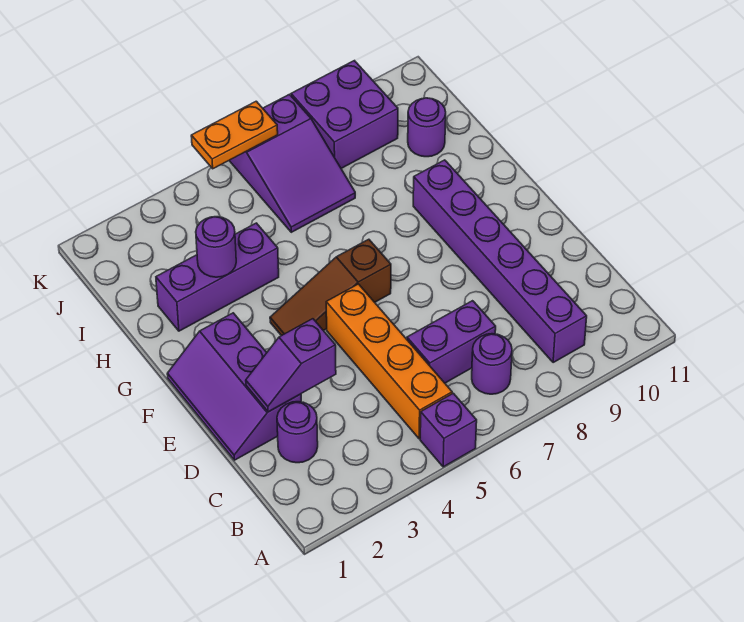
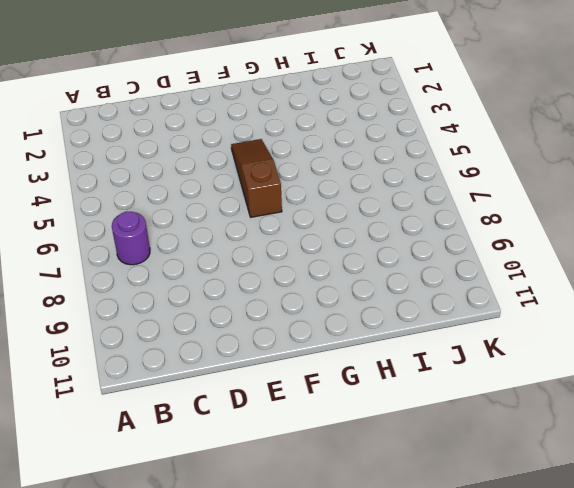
none -> purple brick A5 level 1
none -> orange brick B5:E5 level 1
none -> purple brick B9:G9 level 1

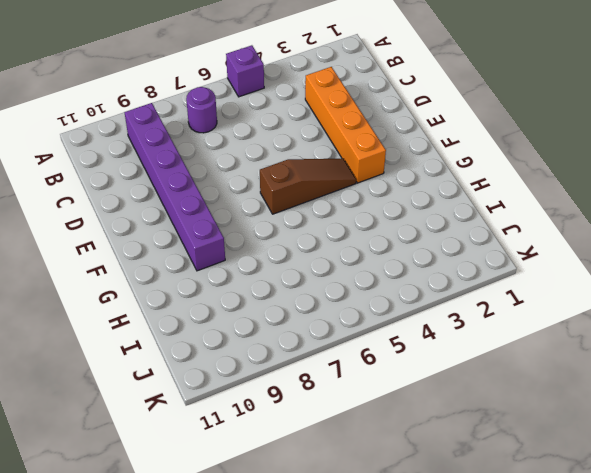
orange brick C3:F3 level 1 -> orange brick B5:E5 level 1
none -> purple round brick C2 level 1
none -> purple brick C6:C7 level 1
none -> purple slope D1:F2 level 1 top 2

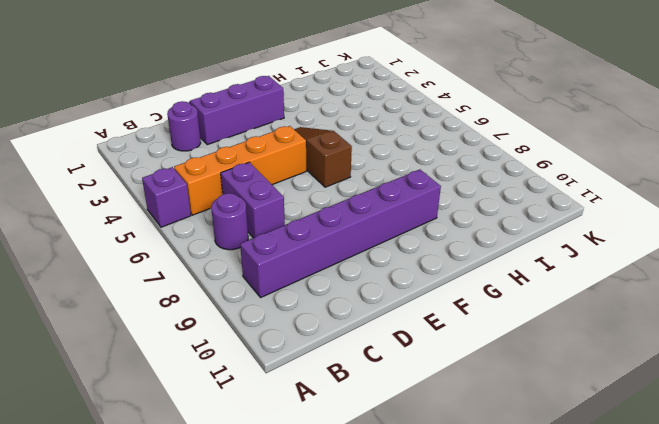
none -> purple brick H2:H4 level 1
none -> purple slope I6:K7 level 1 top K
none -> purple round brick I10 level 1

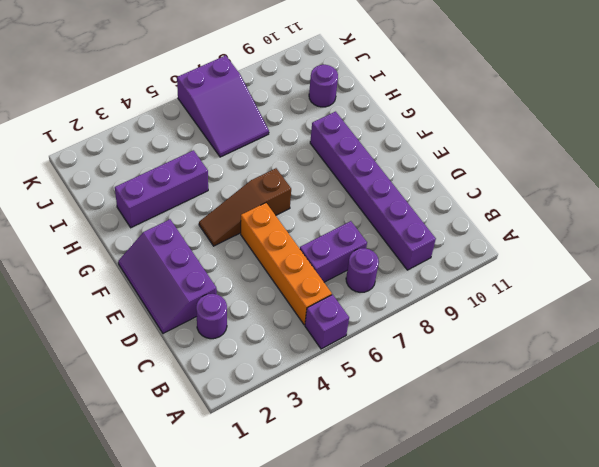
none -> purple brick J8:K9 level 1
none -> purple slope D2:D3 level 2 top 3
none -> purple round brick H3 level 2

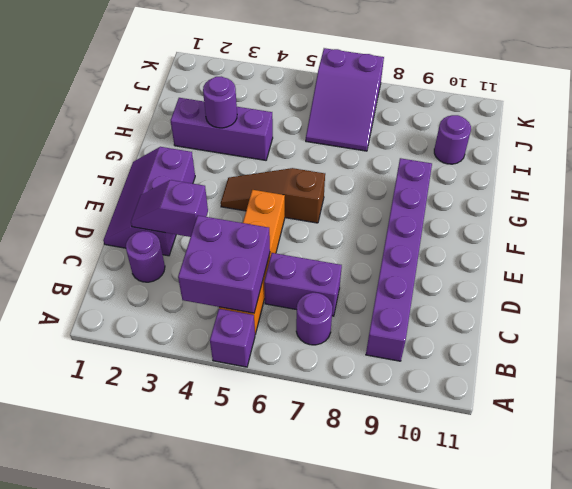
purple brick B4:C5 level 2 -> purple brick J8:K9 level 1
none -> orange plate K5:K6 level 2

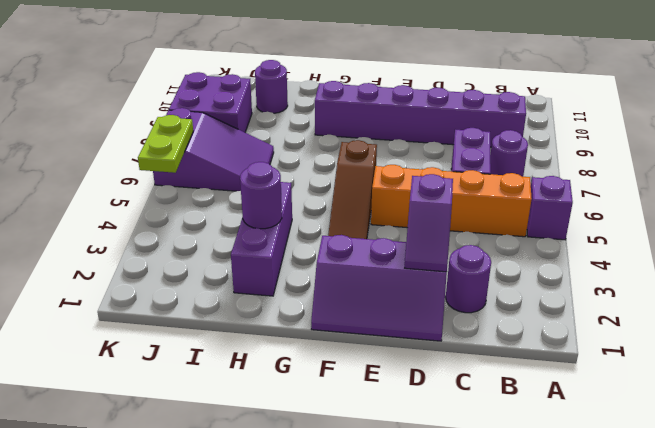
lime plate K5:K6 level 2 -> orange plate K5:K6 level 2

